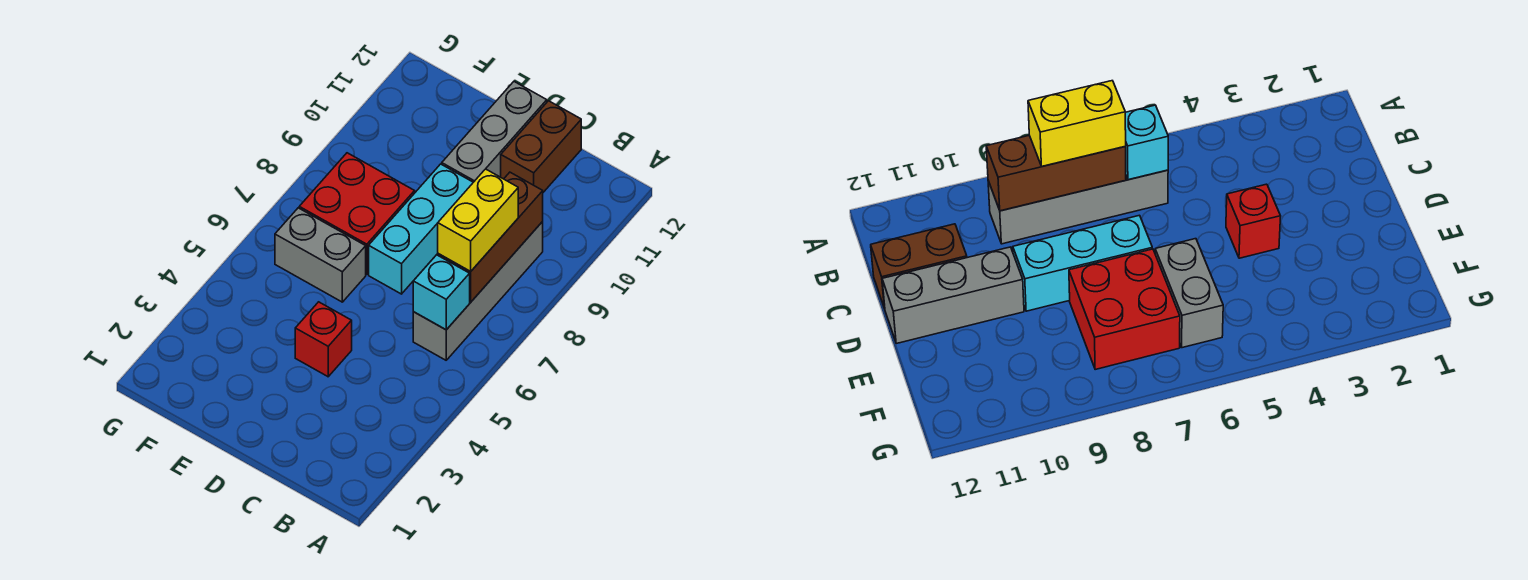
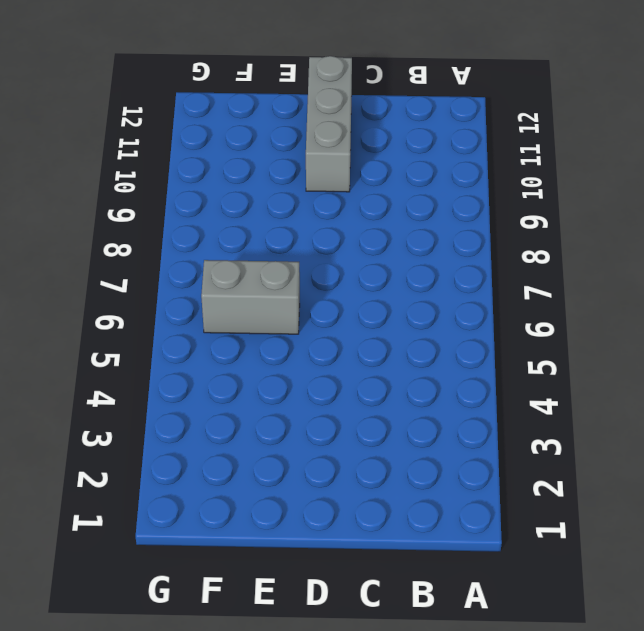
none -> grey brick B6:B9 level 1
none -> brown brick C11:C12 level 1

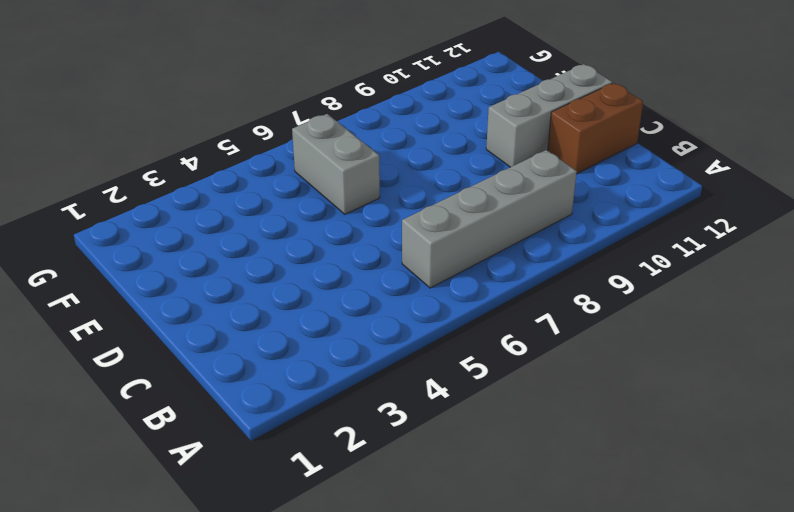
none -> red brick D4 level 1
none -> cyan brick D7:D9 level 1

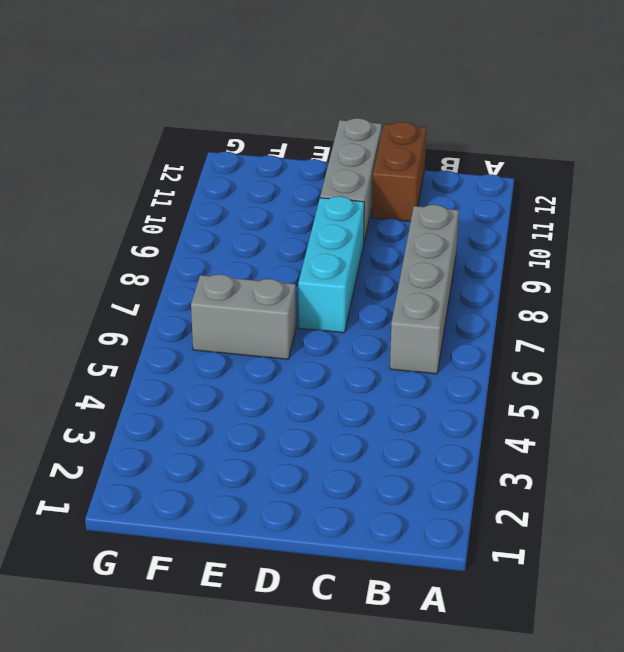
none -> red brick D4 level 1
none -> red brick E7:F8 level 1

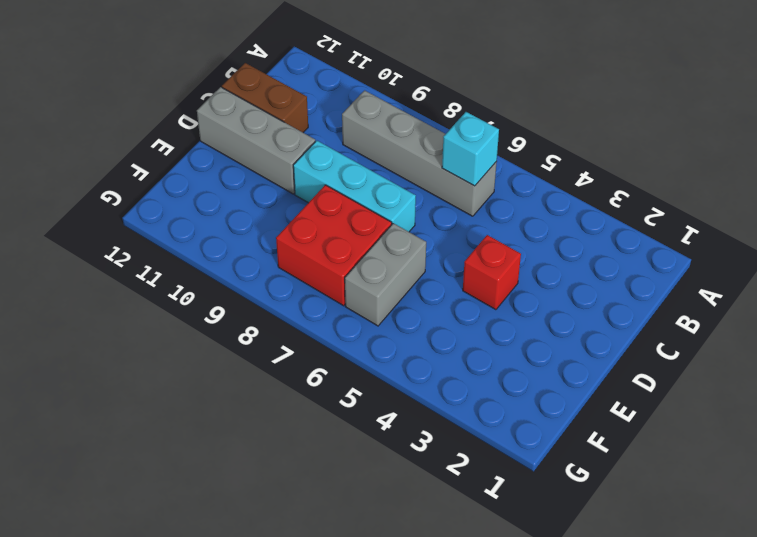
none -> brown brick B7:B9 level 2
none -> yellow brick B7:B8 level 3

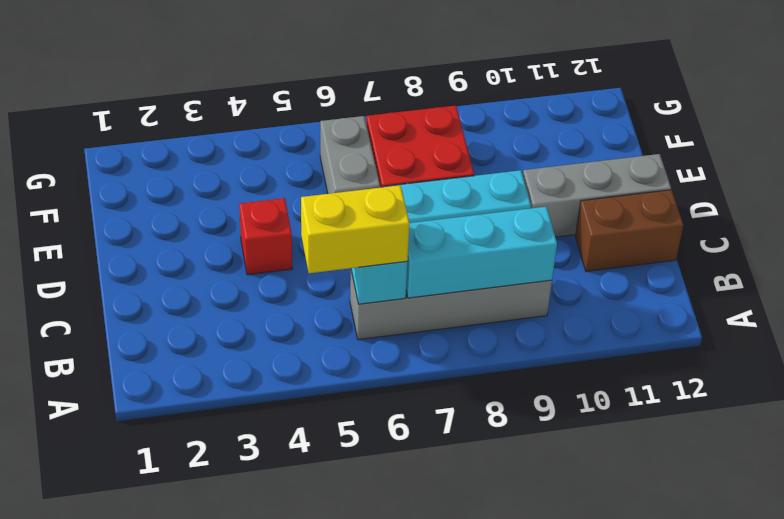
yellow brick B5:B6 level 3 -> yellow brick B7:B8 level 3
cyan brick B7:B9 level 2 -> brown brick B7:B9 level 2

